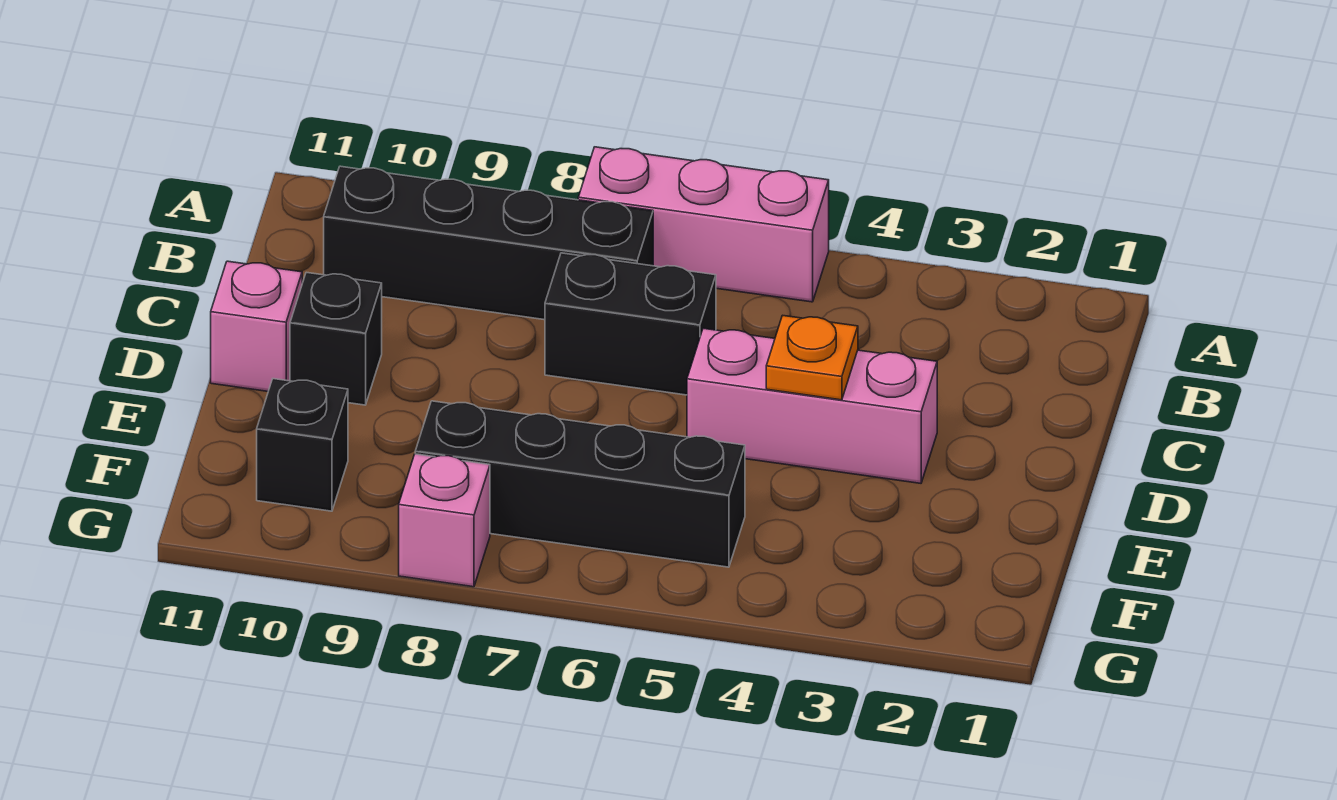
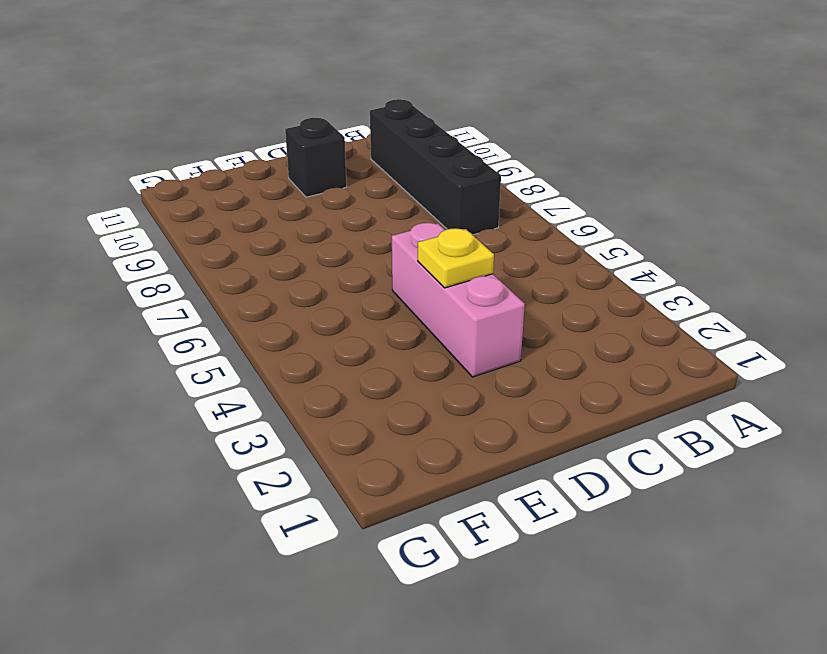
yellow plate D4 level 2 -> orange plate D4 level 2
none -> pink brick A5:A7 level 1
none -> black brick C6:C7 level 1

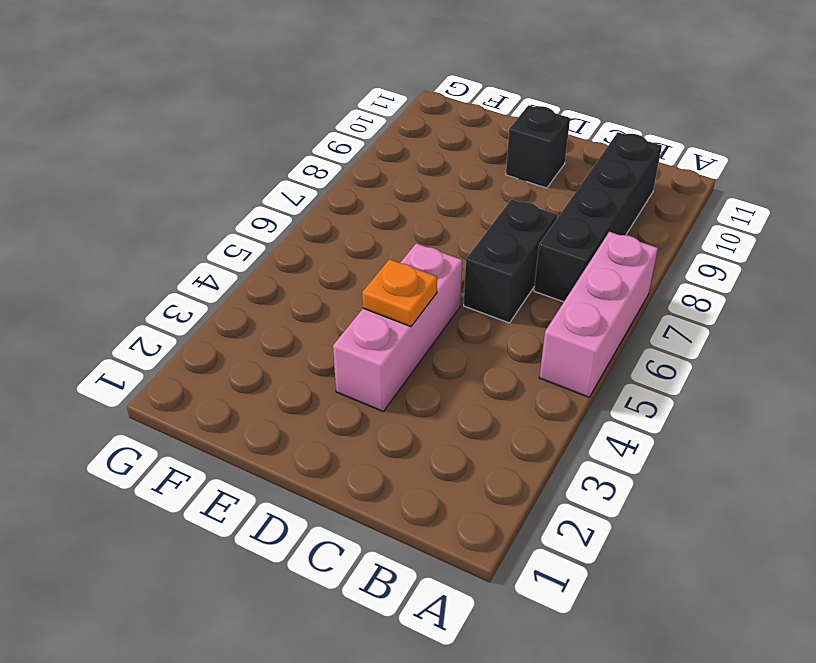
none -> pink brick D11 level 1
none -> black brick F5:F8 level 1

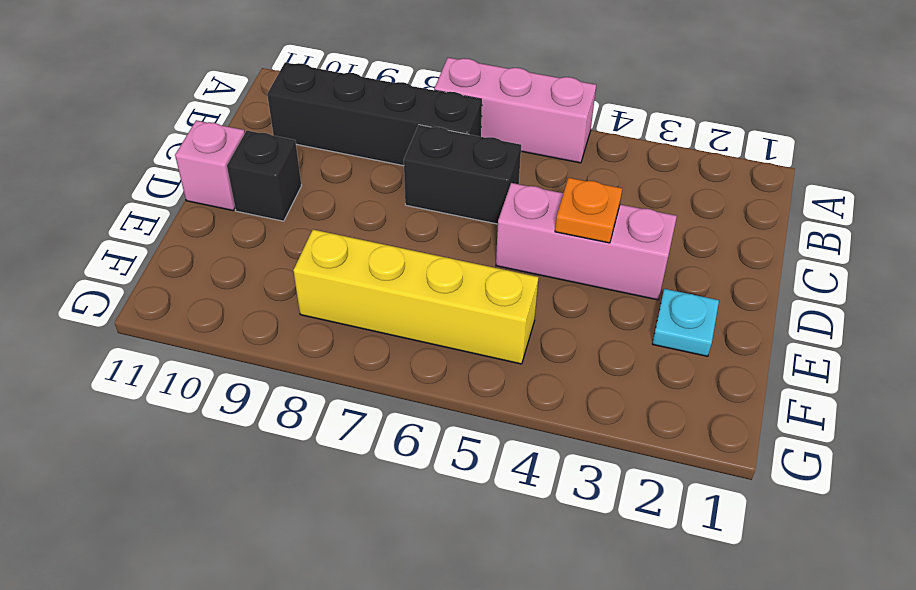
cyan plate E2 level 1 -> none
yellow brick F5:F8 level 1 -> black brick F5:F8 level 1
none -> black brick F10 level 1
none -> pink brick G8 level 1

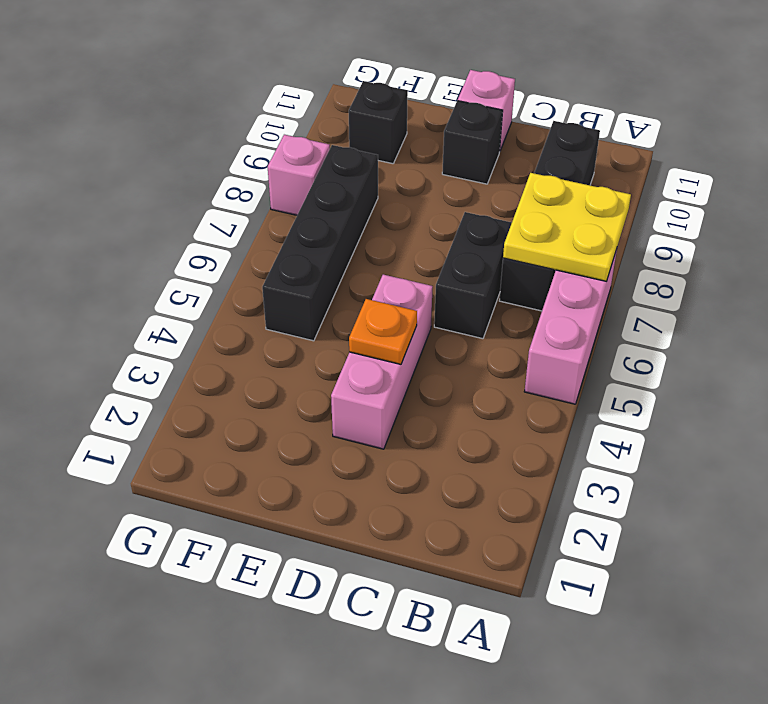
yellow plate A7:B8 level 2 -> none

